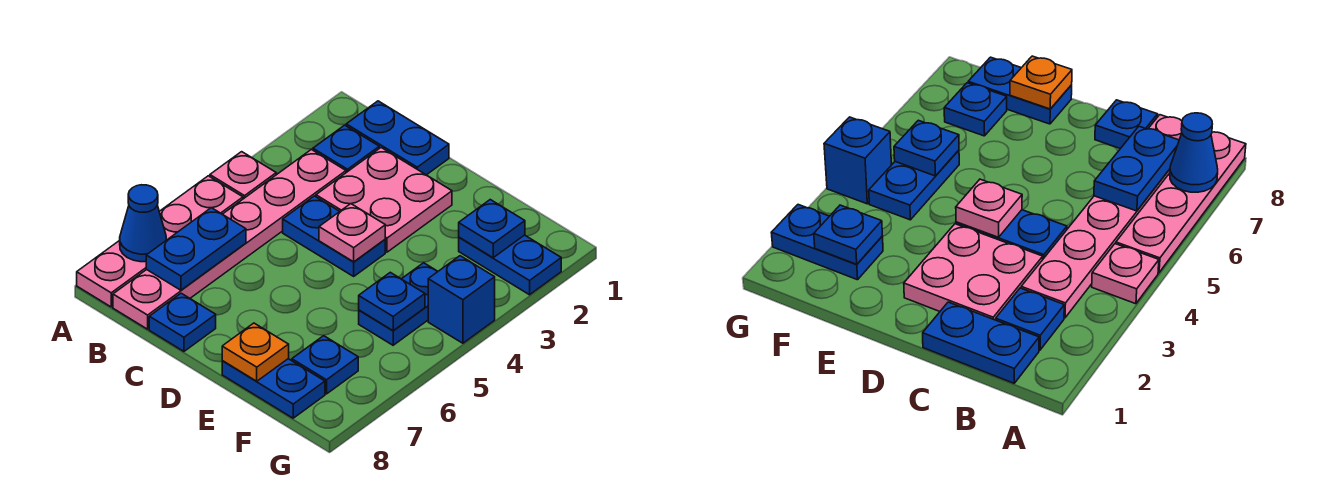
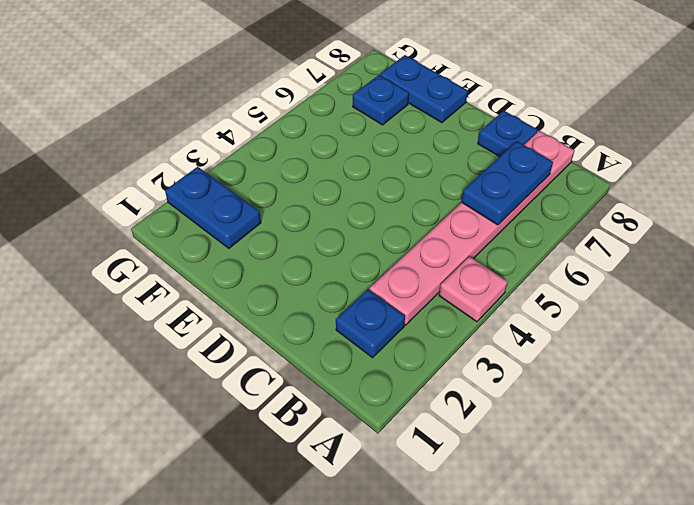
none -> pink plate A5:A8 level 1
none -> blue plate B1:C1 level 1
none -> pink plate C2:D3 level 1

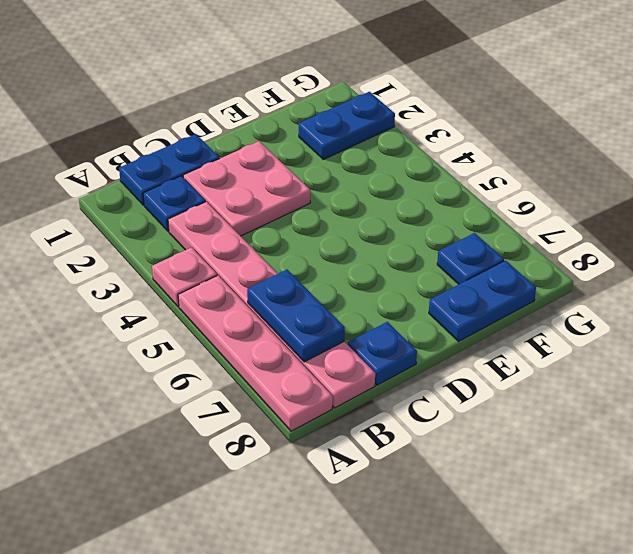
none -> blue plate C4:D4 level 1
none -> blue plate F4:F5 level 1
none -> blue brick G4 level 1

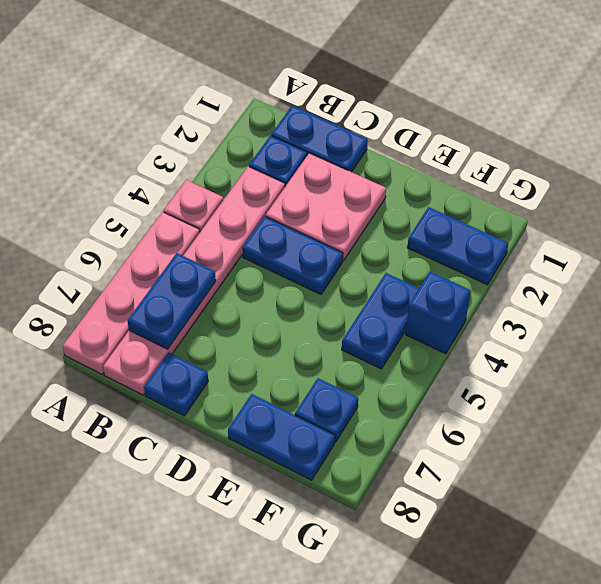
none -> blue cone A7 level 2
none -> pink plate D4 level 2
none -> orange plate E8 level 2

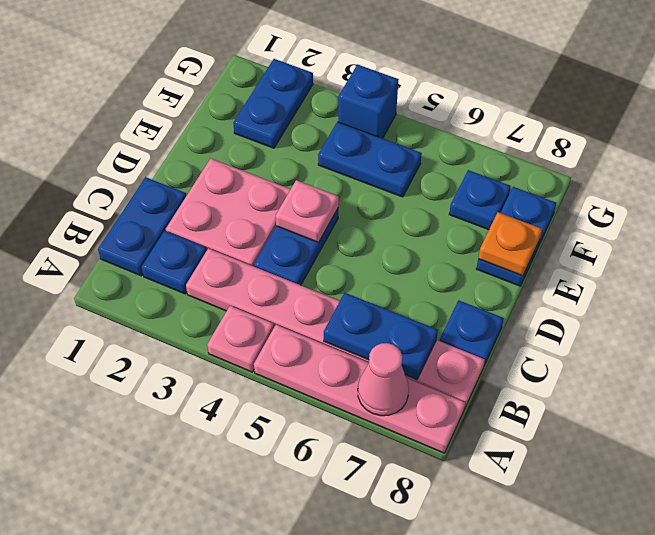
pink cone A7 level 2 -> blue cone A7 level 2
none -> blue plate F2 level 2
none -> blue plate F5 level 2

